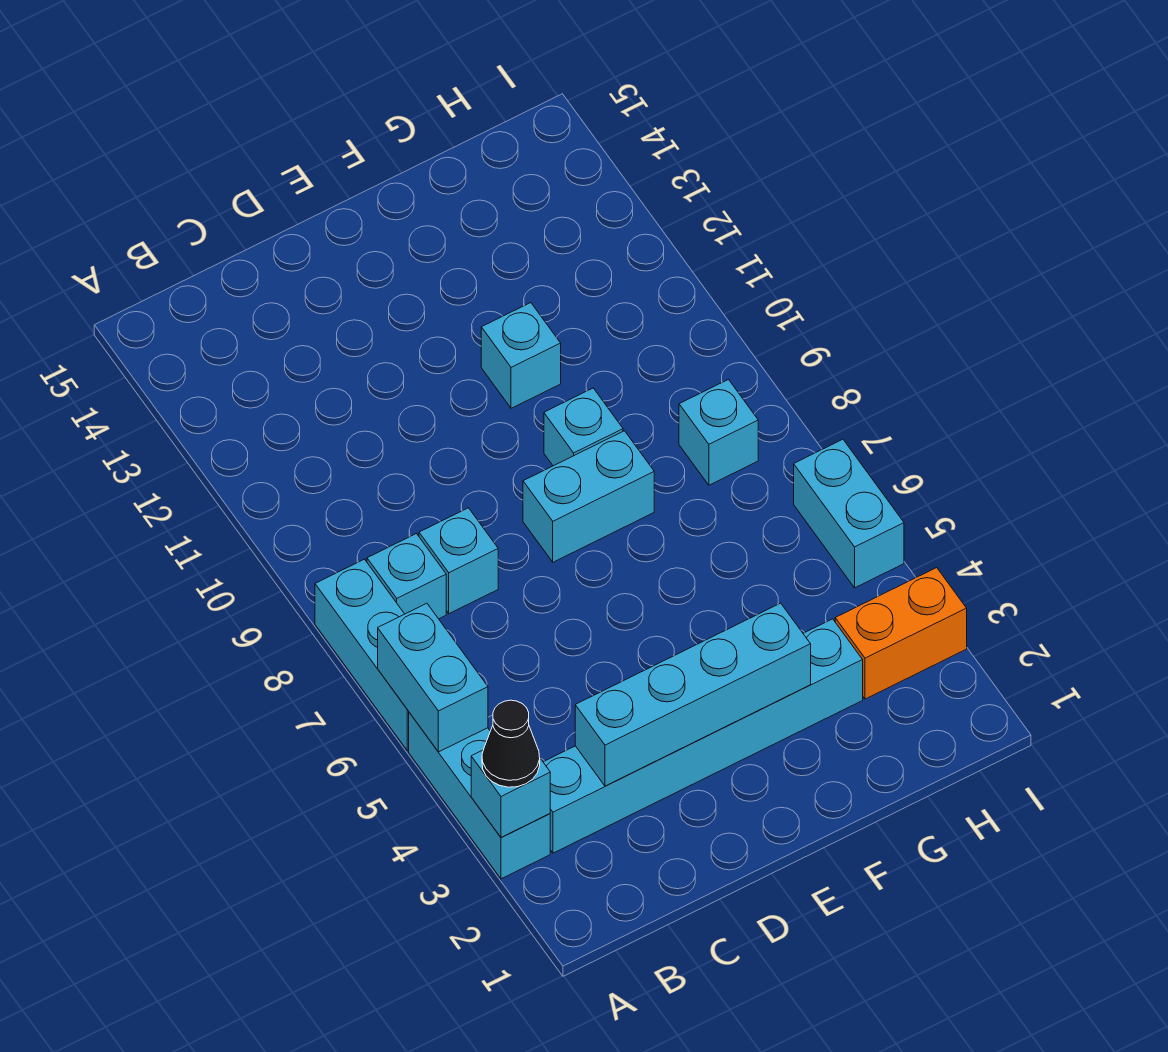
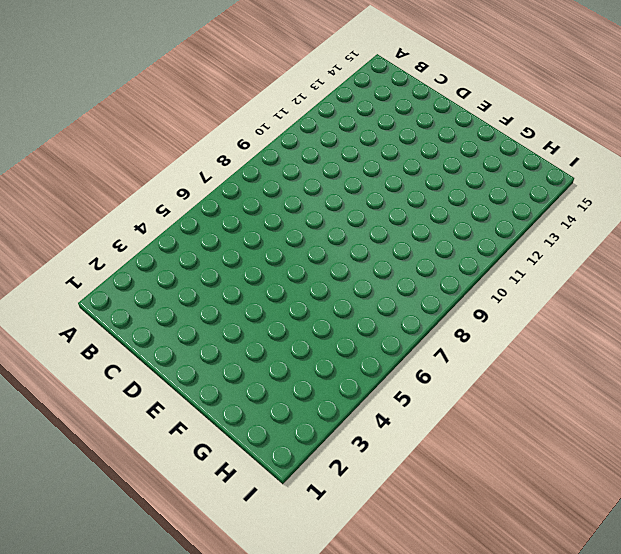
none -> cyan brick A3:A5 level 1
none -> cyan brick A6:A8 level 1
none -> cyan brick B3:G3 level 1

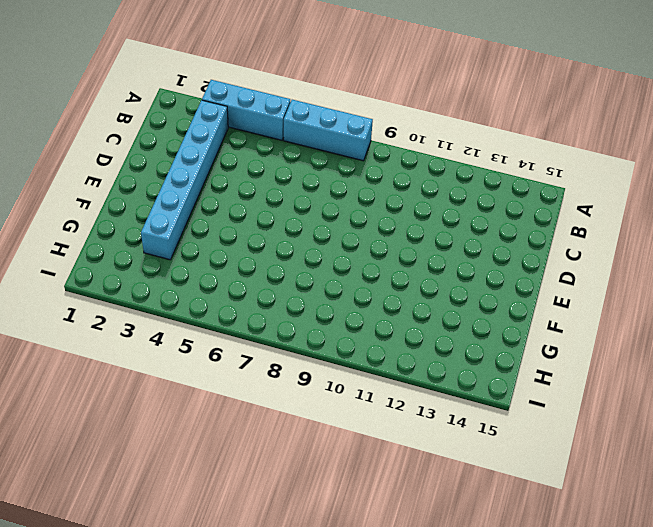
none -> cyan brick B8 level 1
none -> cyan brick C8 level 1
none -> cyan brick E8:F8 level 1

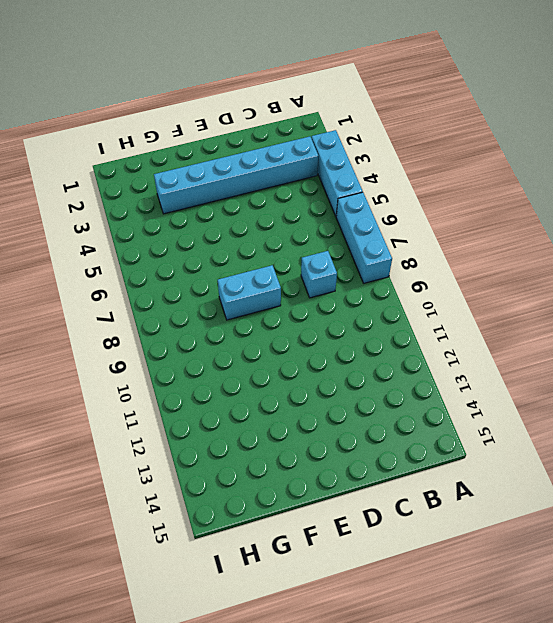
none -> cyan brick B8 level 1
none -> cyan brick F9 level 1
none -> cyan brick F11 level 1

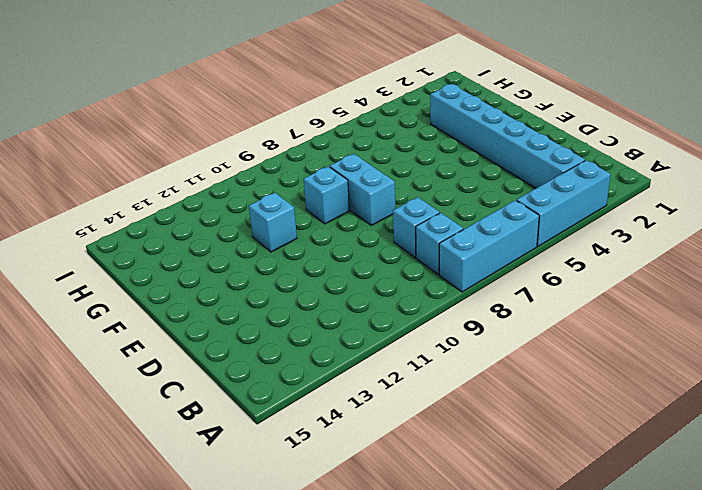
none -> orange brick H3:I3 level 1
none -> cyan brick H8 level 1
none -> cyan brick I5:I6 level 1

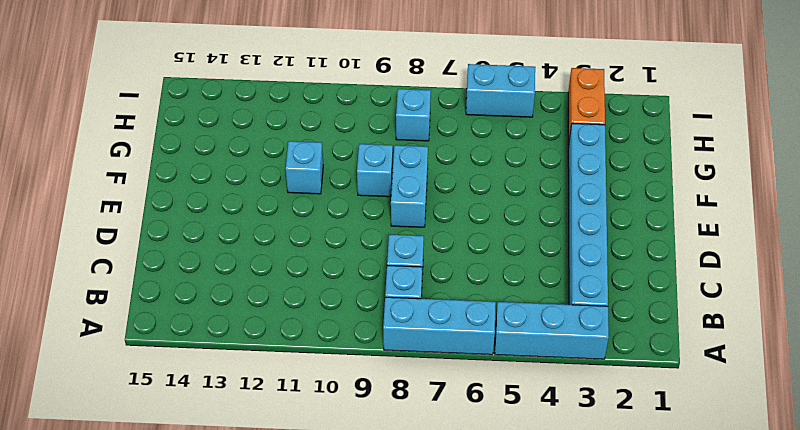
none -> cyan brick A3 level 2
none -> cyan brick A5:A6 level 2
none -> cyan brick C3:F3 level 2

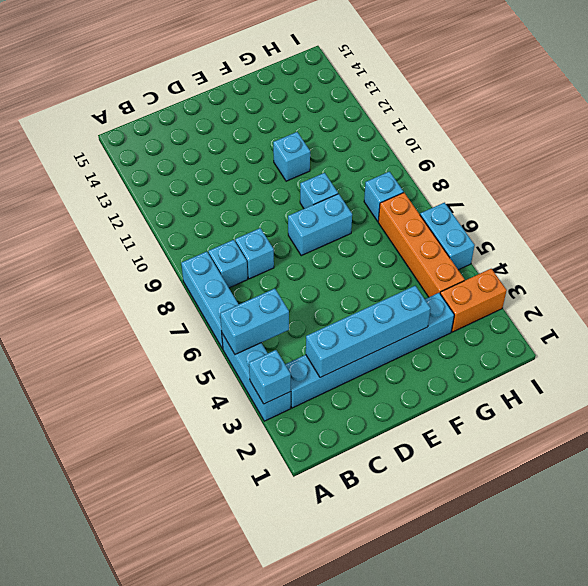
cyan brick A5:B5 level 2 -> cyan brick A5:A6 level 2
orange brick H4:H7 level 1 -> none
none -> black cone A3 level 3

